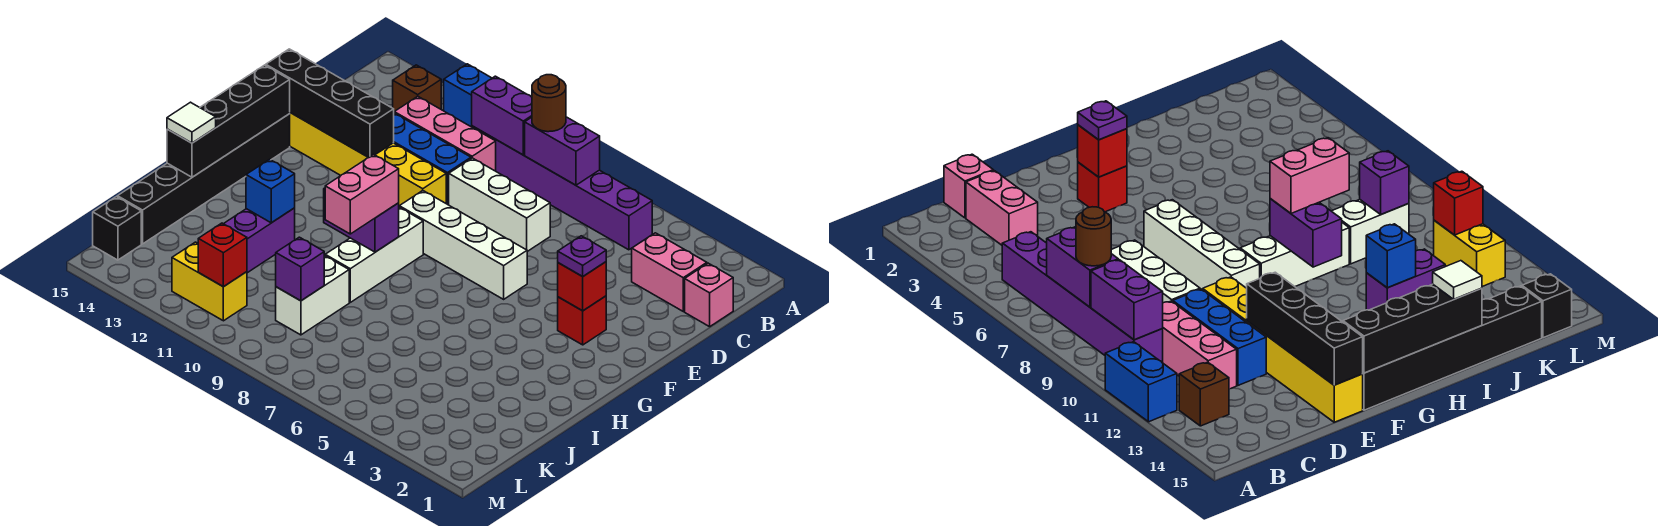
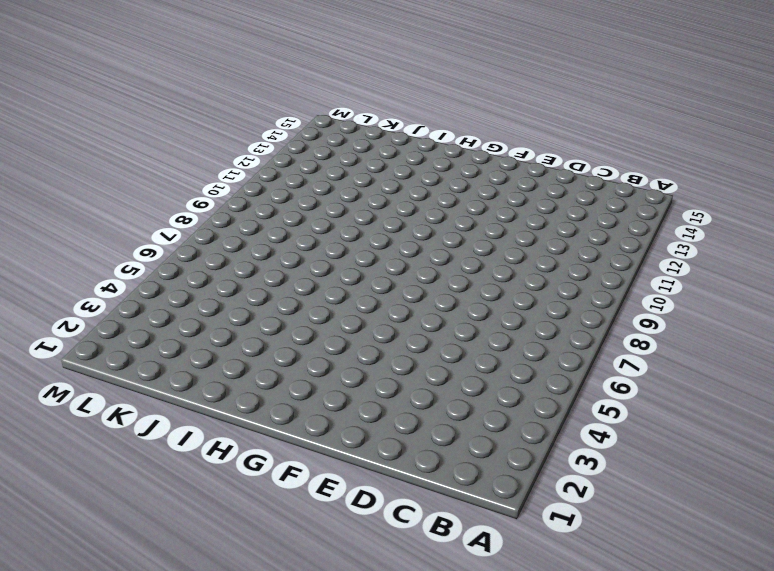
none -> blue brick A11:A12 level 1
none -> purple brick B5:B10 level 1
none -> brown brick B13 level 1
none -> pink brick C1 level 1

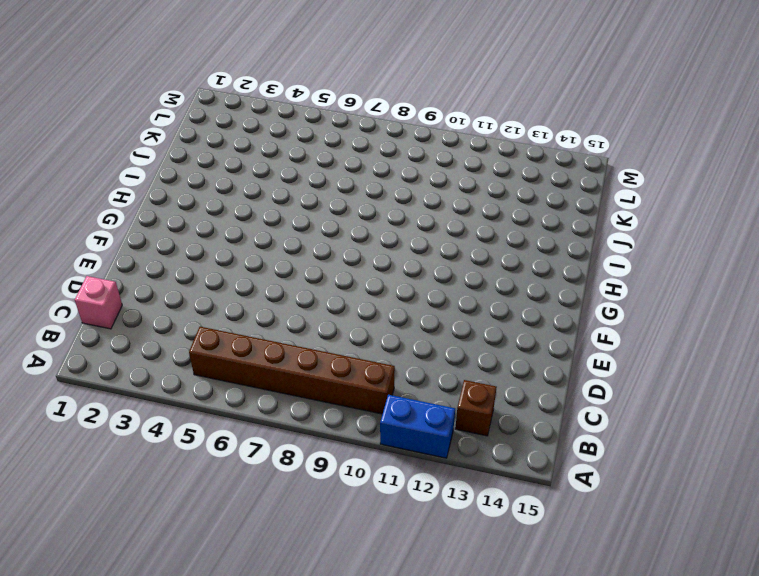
brown brick B5:B10 level 1 -> purple brick B5:B10 level 1
none -> pink brick C2:C3 level 1
none -> pink brick C10:C12 level 1
none -> white brick D7:D9 level 1
none -> blue brick D10:D12 level 1

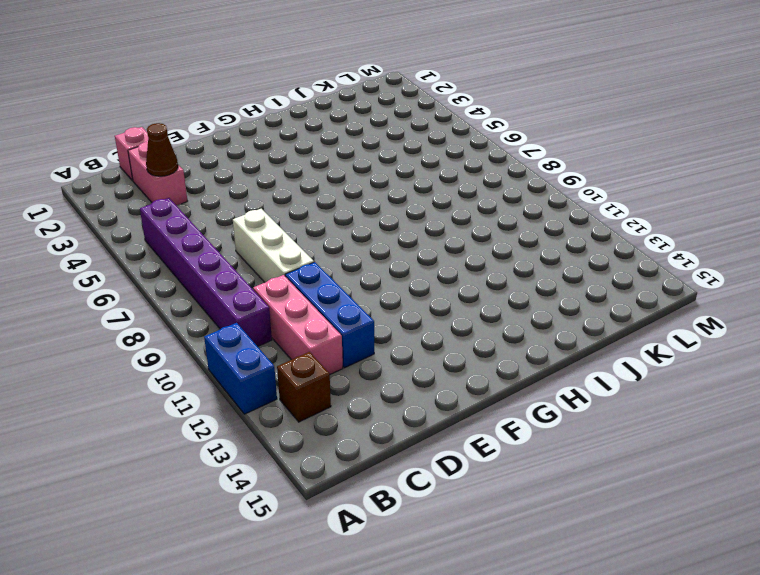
brown cone C3 level 2 -> none
none -> yellow brick E10:E15 level 1
none -> red brick F3 level 1
none -> white brick F6:F9 level 1
none -> black brick F15:K15 level 1

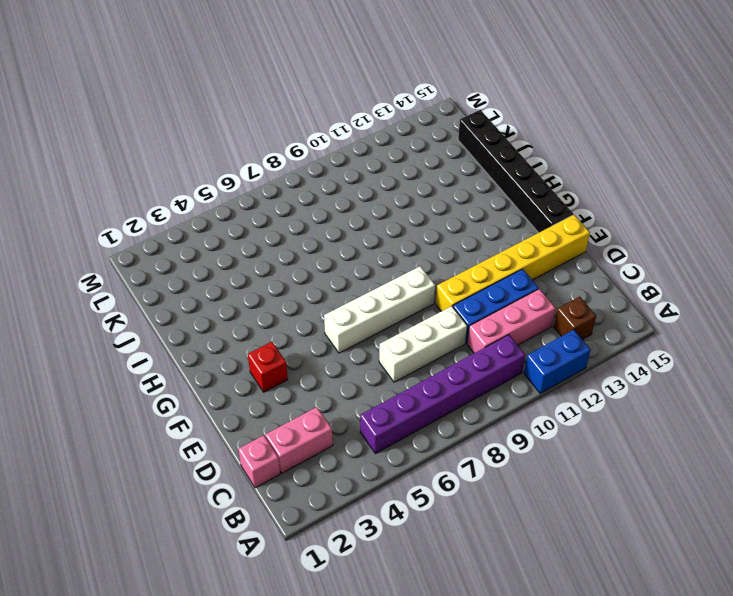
none -> white brick G9:I9 level 1
none -> purple brick I12:J12 level 1
none -> white brick J9:K9 level 1
none -> yellow brick L11:L12 level 1

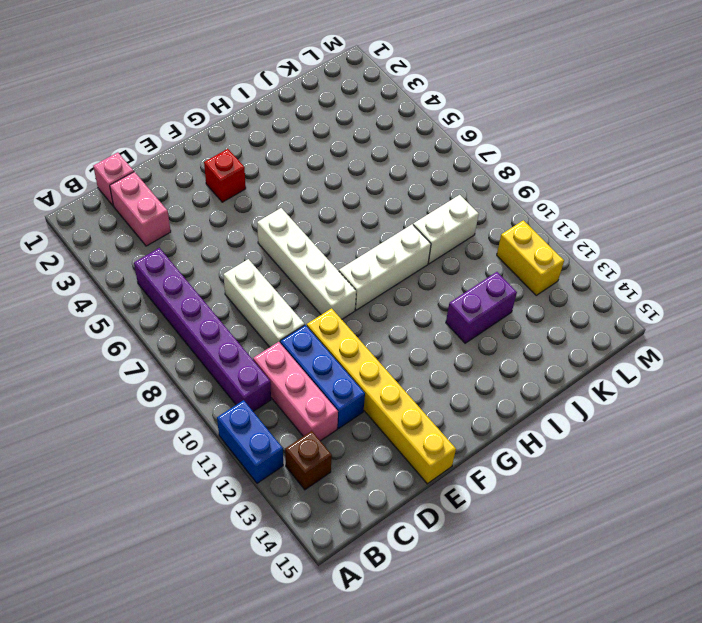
none -> black brick F15:K15 level 1
none -> black brick L15 level 1
none -> purple brick B7:B8 level 2
none -> purple brick B9:B10 level 2

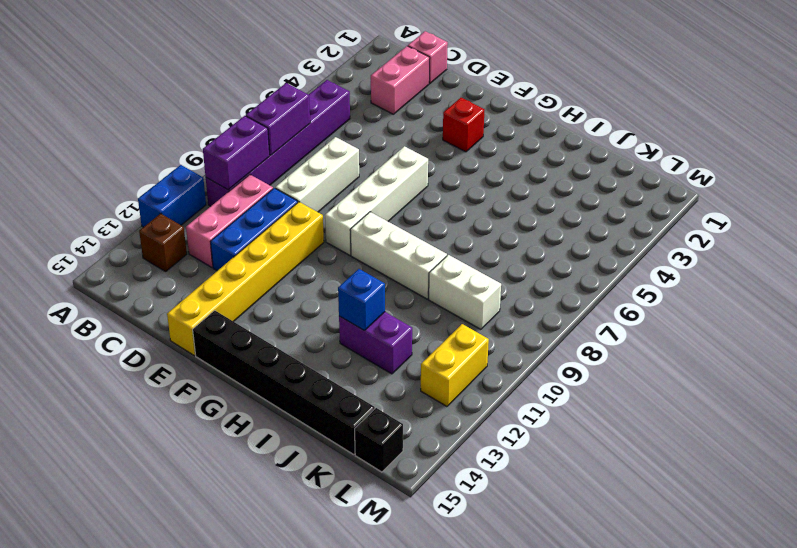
none -> black brick E12:E15 level 2
none -> red brick F3 level 2
none -> black brick F15:I15 level 2
none -> purple brick H9:H10 level 2

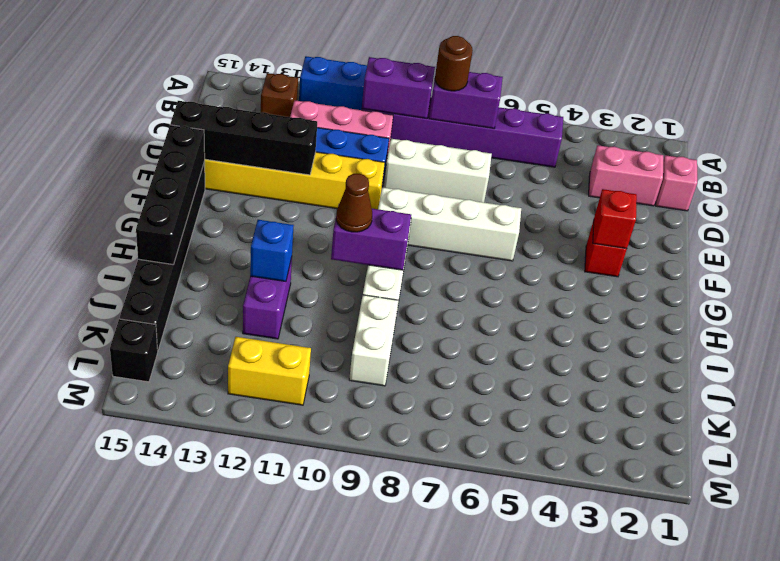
brown cone H10 level 3 -> none
none -> purple brick K9 level 2
none -> red brick L11 level 2
none -> purple plate F3 level 3
none -> pink brick H9:I9 level 3

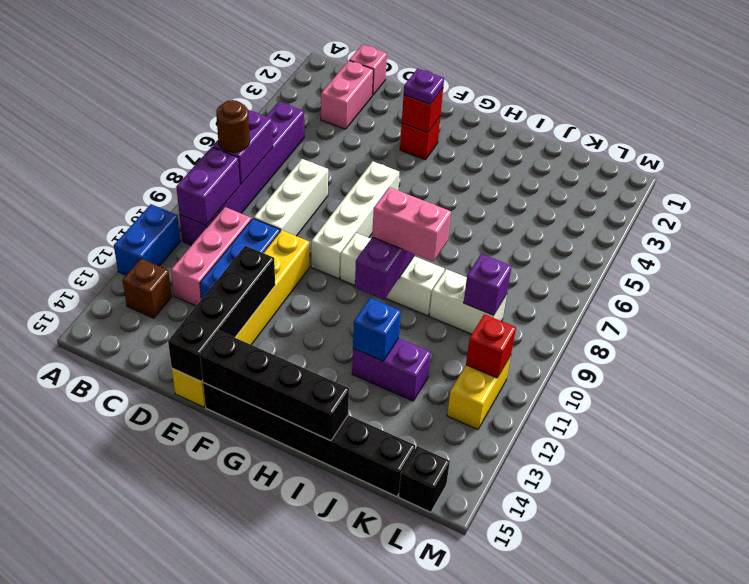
none -> white tile I15 level 3

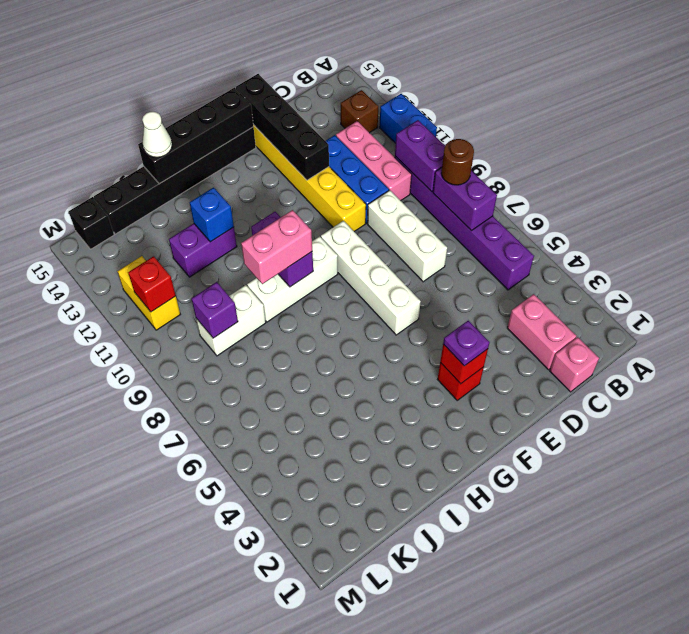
white cone I15 level 3 -> white tile I15 level 3

